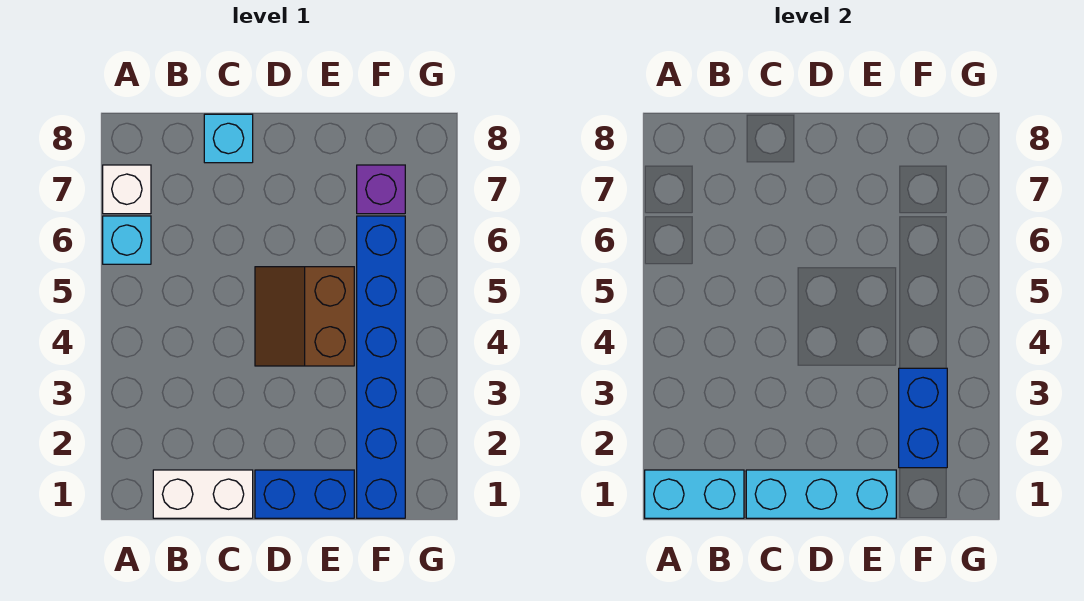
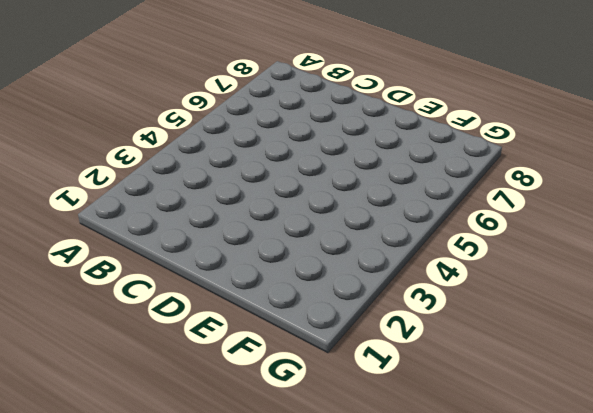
none -> cyan brick A6 level 1
none -> white brick A7 level 1

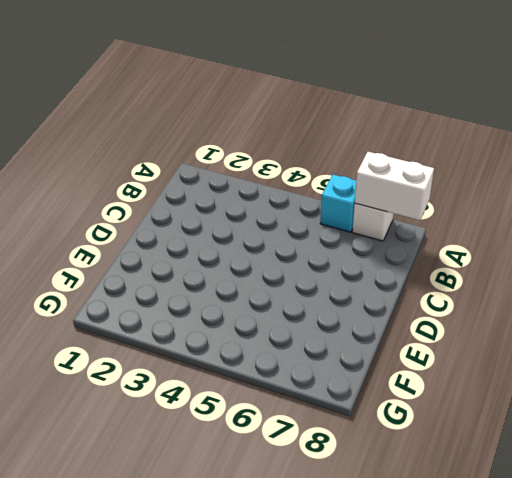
white brick A7:A8 level 2 -> white brick B1:C1 level 1
none -> cyan brick C8 level 1
none -> blue brick D1:E1 level 1

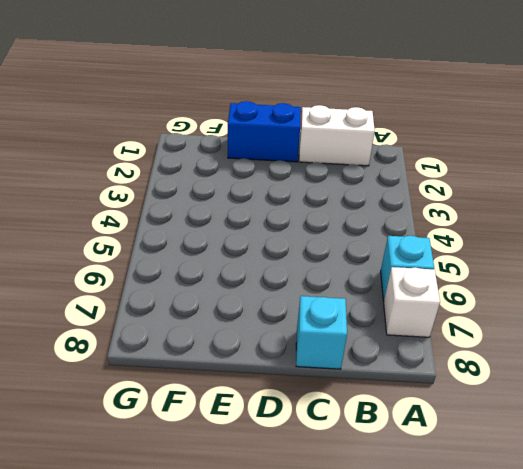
none -> brown slope D4:E5 level 1 top E
none -> blue brick F1:F6 level 1

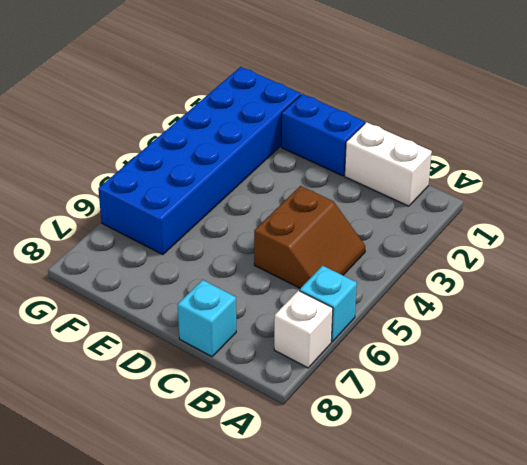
brown slope B4:C5 level 1 top C -> brown slope D4:E5 level 1 top E
blue brick F1:G6 level 1 -> blue brick F1:F6 level 1
none -> purple brick F7 level 1
none -> cyan brick A1:B1 level 2

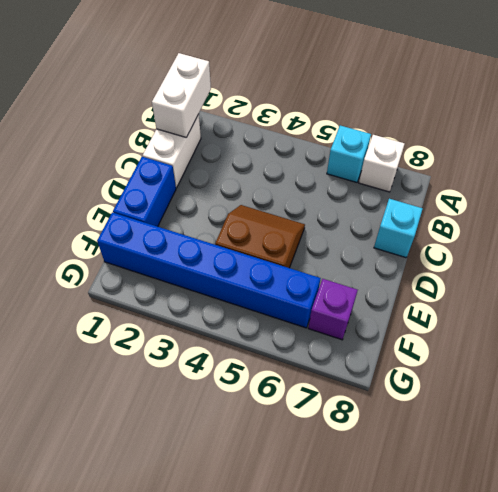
white brick A1:B1 level 2 -> cyan brick A1:B1 level 2
none -> cyan brick C1:E1 level 2
none -> blue brick F2:F3 level 2

